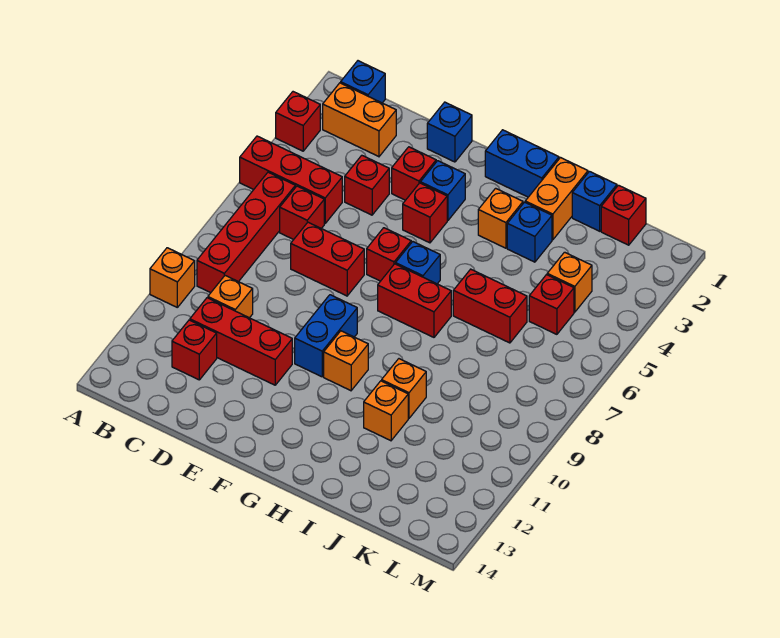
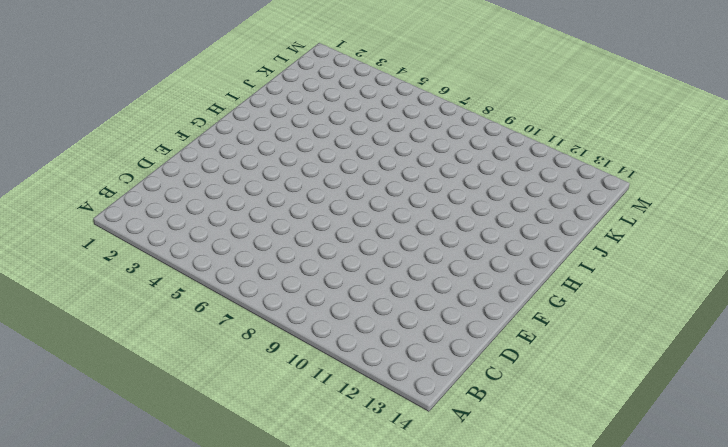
none -> red brick A3 level 1
none -> red brick A5:C5 level 1
none -> orange brick A10 level 1
none -> blue brick B1 level 1

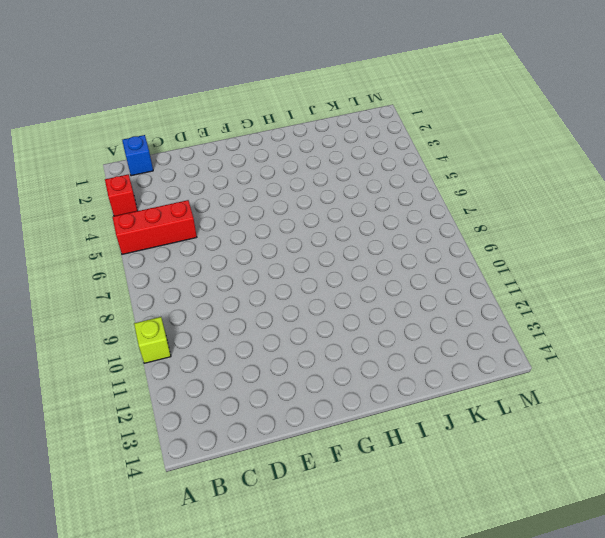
lime brick A10 level 1 -> orange brick A10 level 1
none -> orange brick B2:C2 level 1
none -> red brick B6:B9 level 1
none -> red brick C6 level 1
none -> orange brick C10 level 1

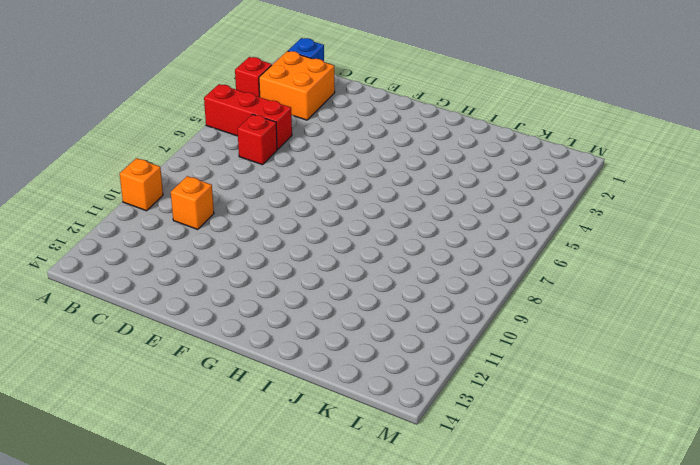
orange brick B2:C3 level 1 -> orange brick B2:C2 level 1
none -> red brick B6:B9 level 1
none -> red brick C11:E11 level 1
none -> red brick C12 level 1
none -> red brick D4 level 1

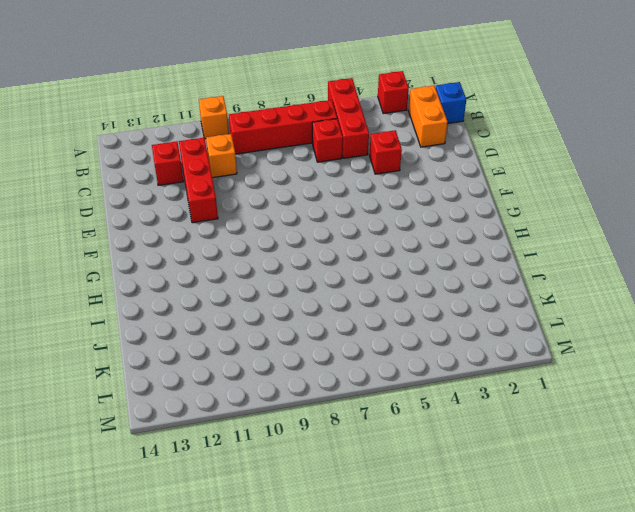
none -> red brick D7:E7 level 1
none -> blue brick E1 level 1
none -> red brick E3 level 1
none -> blue brick F3 level 1

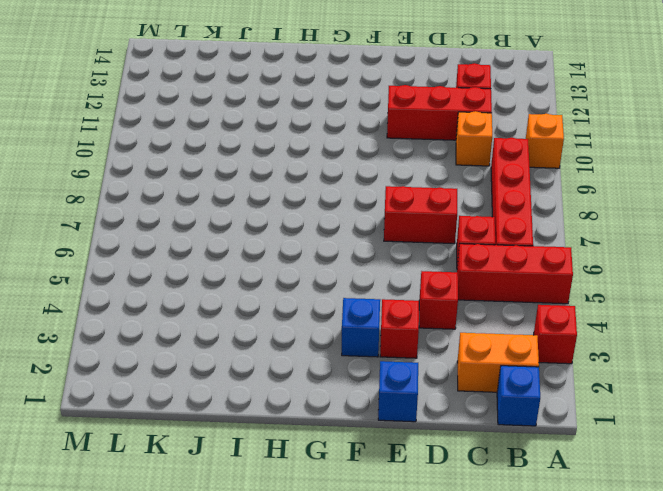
none -> red brick F4 level 1
none -> red brick F6 level 1
none -> blue brick F9:F10 level 1
none -> blue brick G1:H1 level 1

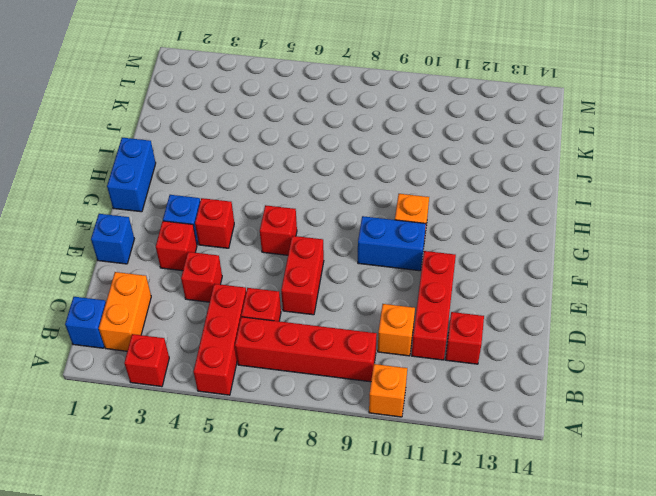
none -> blue brick G6 level 1
none -> red brick G7:H7 level 1
none -> orange brick H3 level 1
none -> orange brick I1:I2 level 1

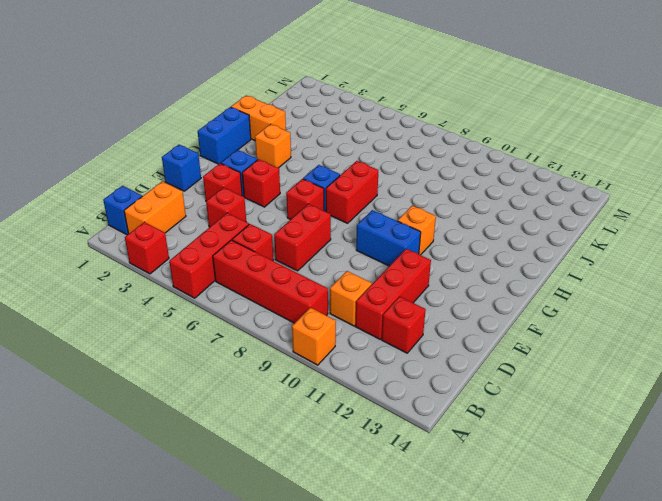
none -> blue brick I3 level 1
none -> red brick I6:J6 level 1
none -> orange brick I10 level 1
none -> orange brick I11 level 1

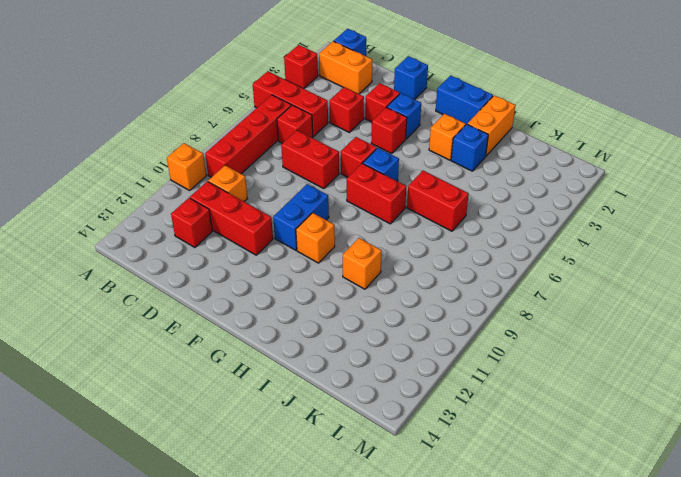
none -> orange brick I11 level 1
none -> blue brick J1 level 1
none -> red brick K1 level 1
none -> orange brick K4 level 1

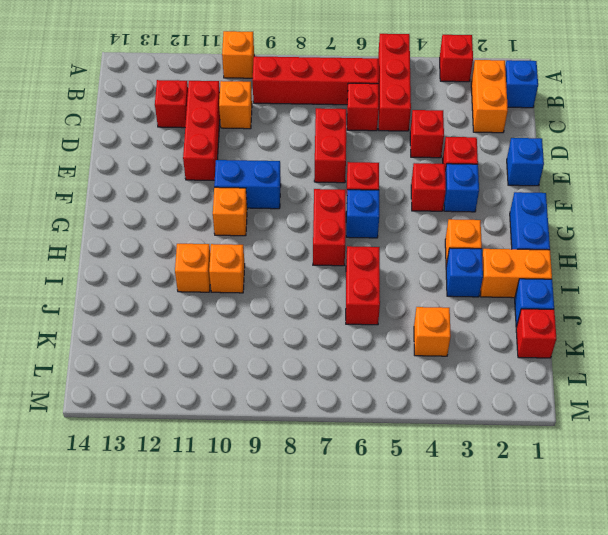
none -> red brick K5 level 1

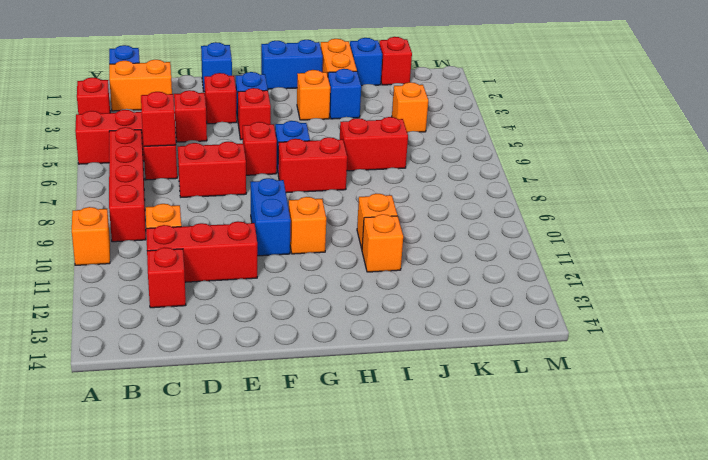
red brick C6 level 2 -> red brick K5 level 1

